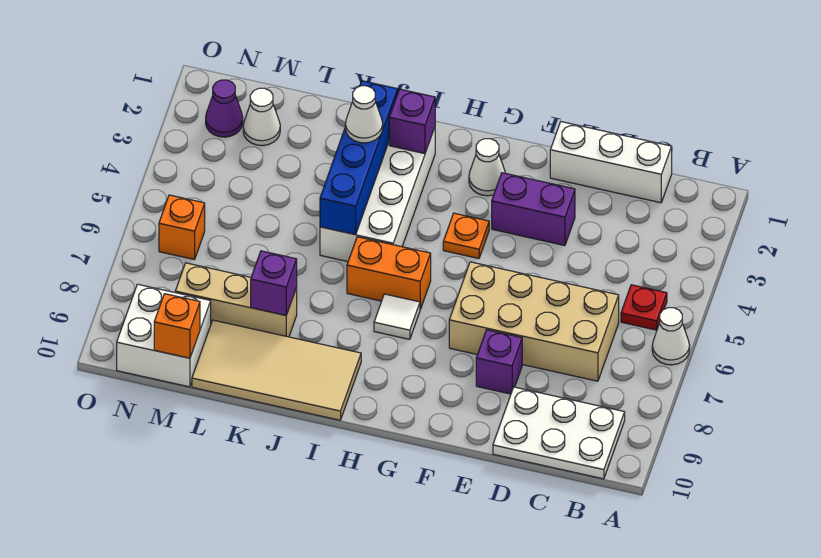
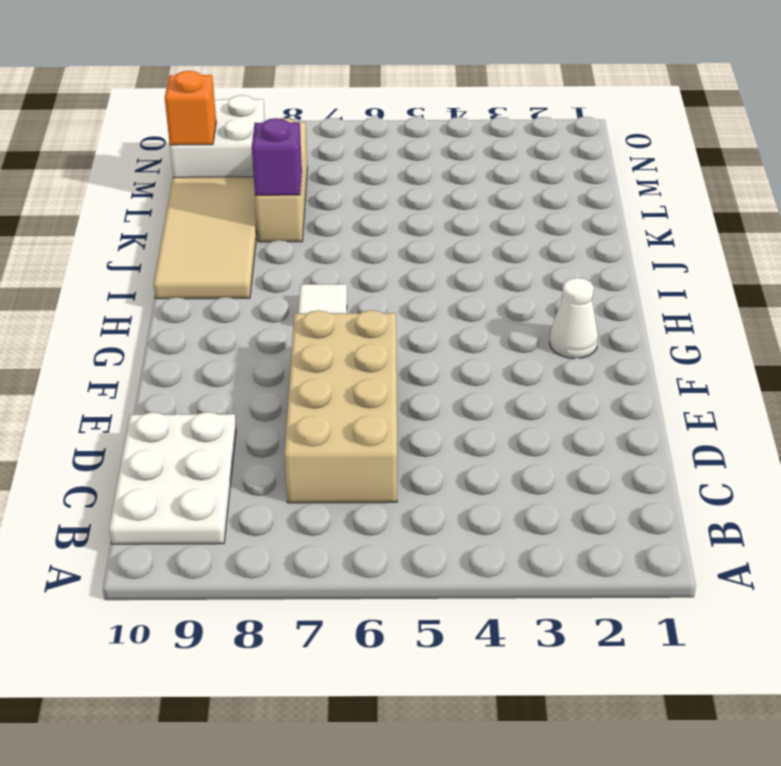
none -> white cone A6 level 1
none -> red plate B5 level 1
none -> white brick C1:E1 level 1

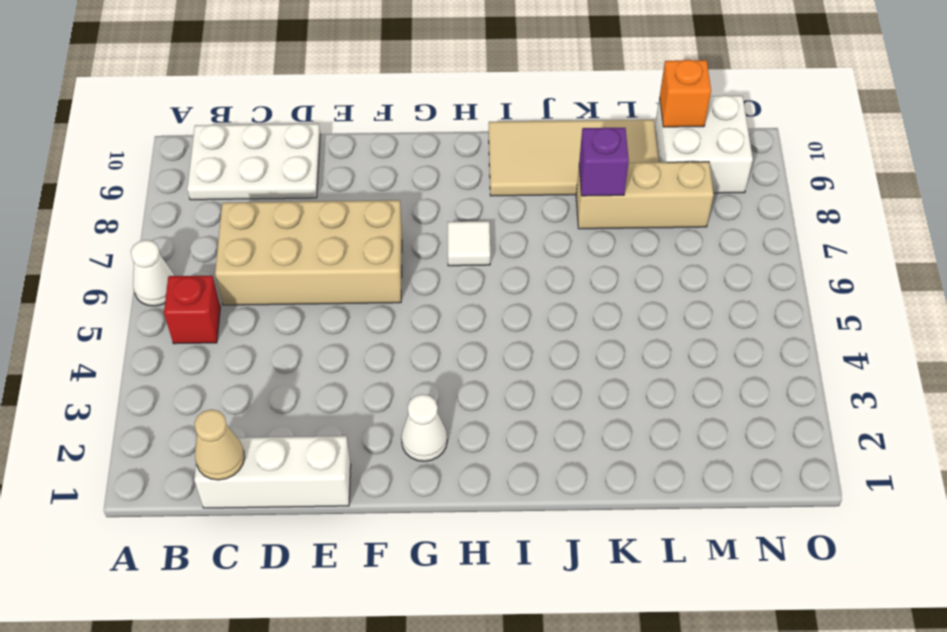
red brick B5 level 1 -> red plate B5 level 1
tan cone C1 level 2 -> none
none -> purple brick E3:F3 level 1
none -> purple brick E8 level 1
none -> orange plate G4 level 1

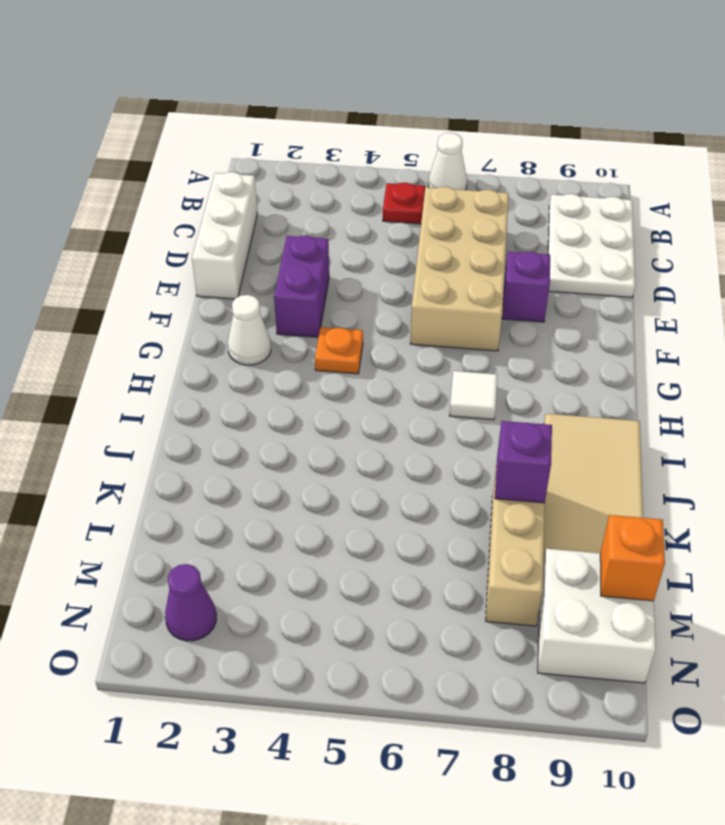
none -> orange brick H6:I6 level 1
none -> white brick I2:J5 level 1
none -> white cone M2 level 1

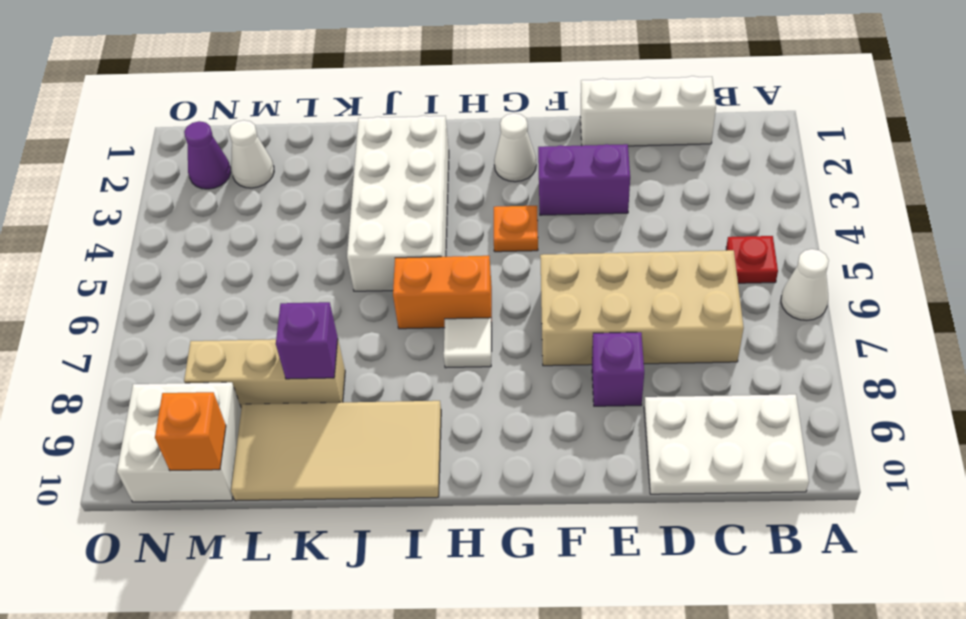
none -> orange brick N6 level 1
none -> purple brick I2 level 2
none -> blue brick J2:J5 level 2

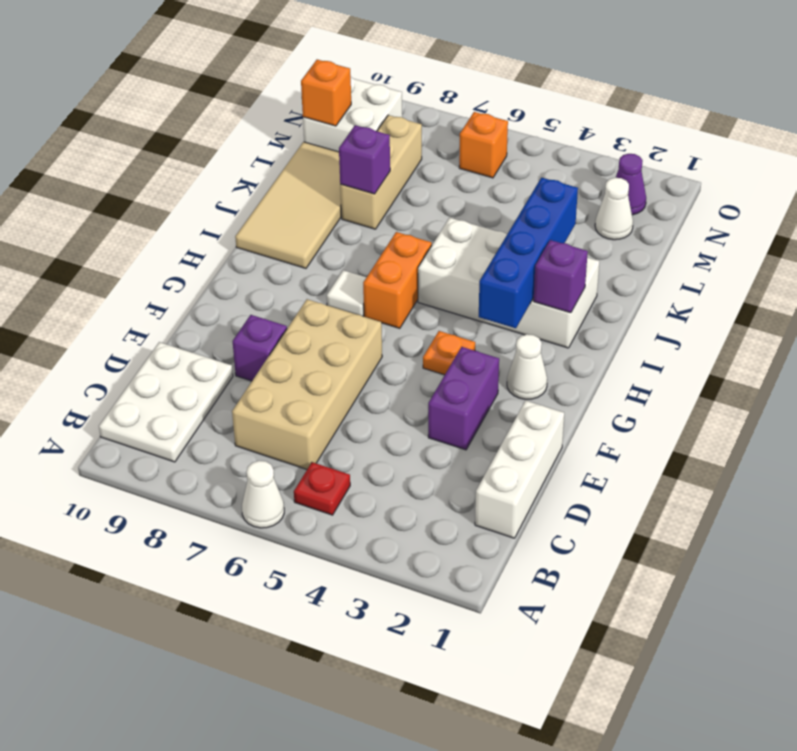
blue brick H3:K3 level 2 -> blue brick J2:J5 level 2
none -> white cone J3 level 3

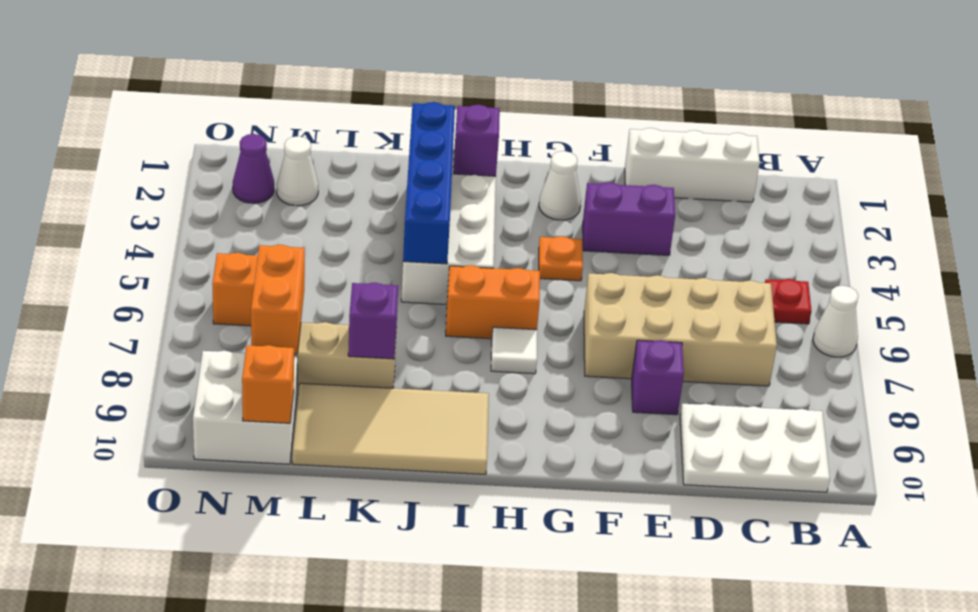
orange brick M7:M8 level 2 -> none
none -> white cone J3 level 3

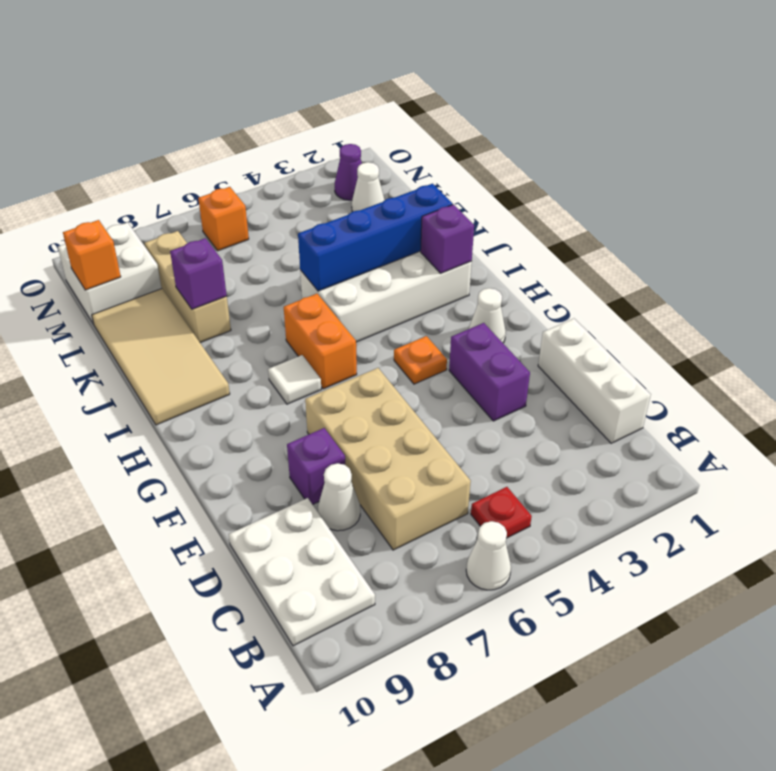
white cone D8 level 1 -> white cone J3 level 3

